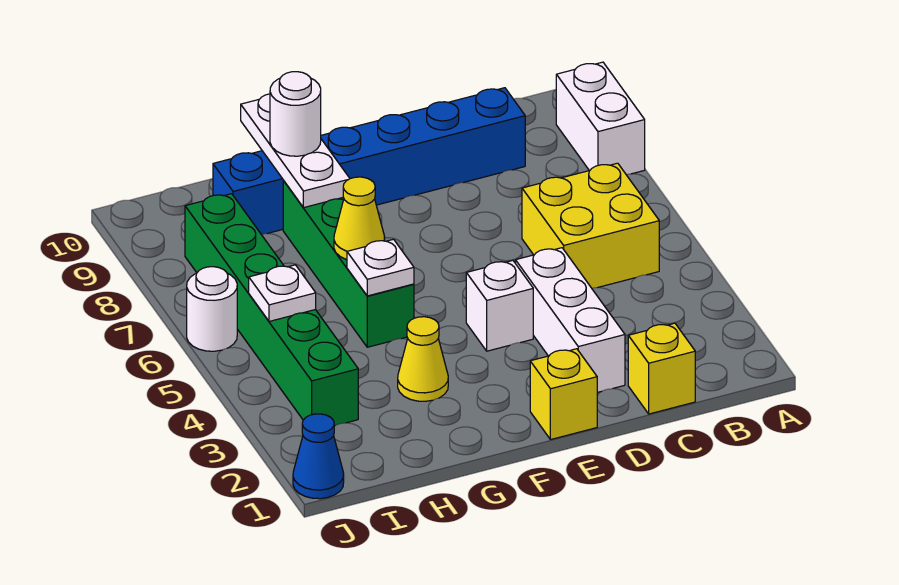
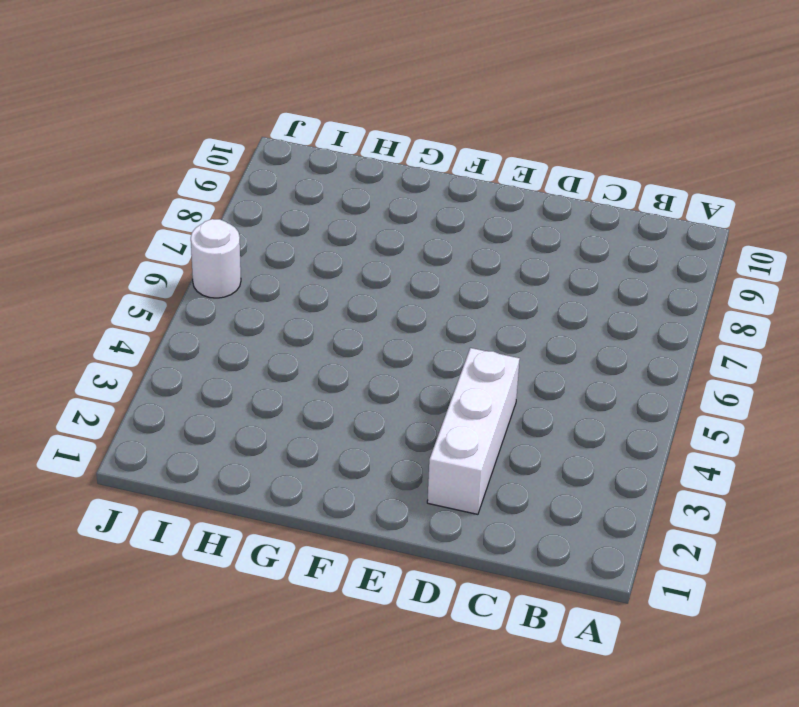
none -> white brick A8:A9 level 1
none -> yellow brick B5:C6 level 1
none -> yellow brick C1 level 1

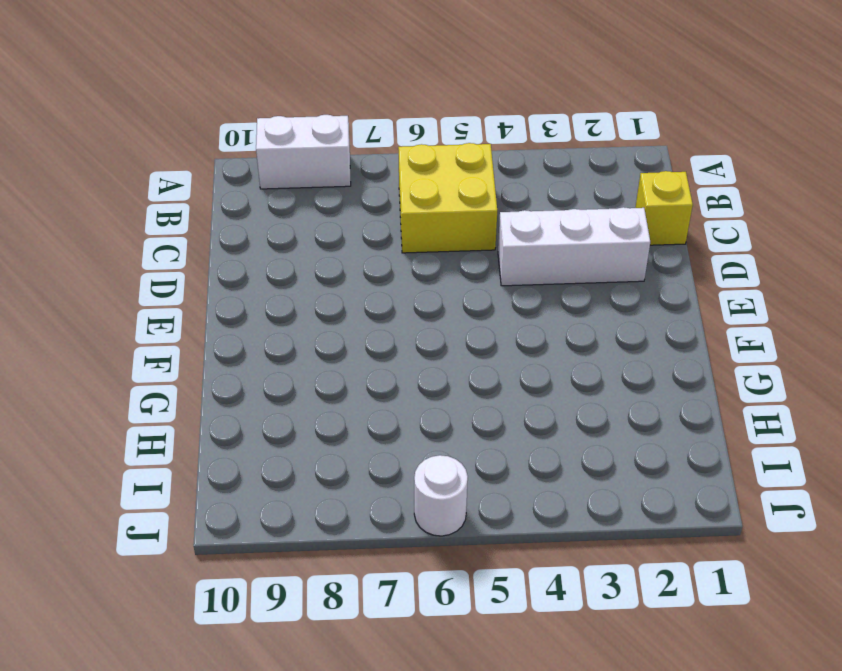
none -> blue brick C9:H9 level 1
none -> yellow brick E1 level 1
none -> white brick E4 level 1

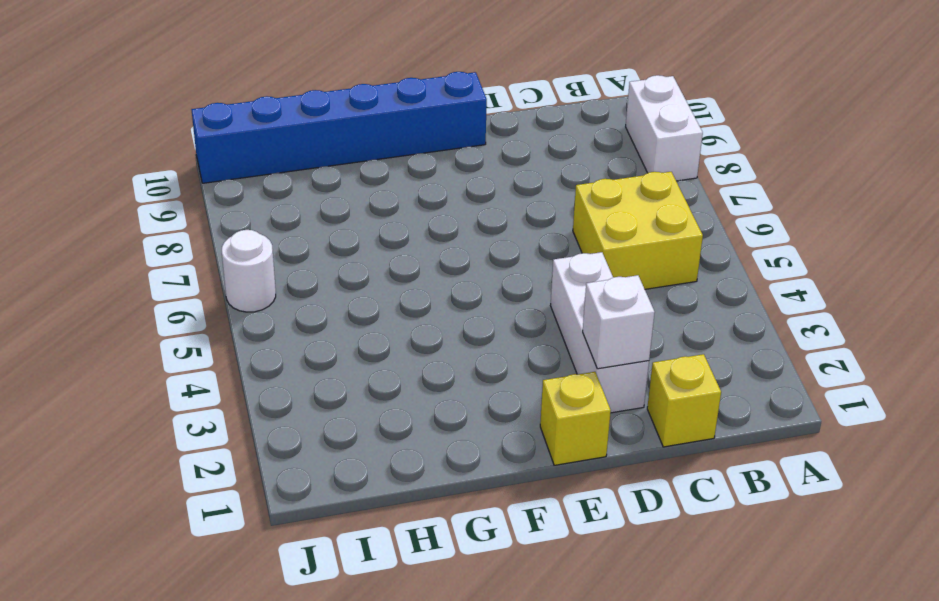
white brick D2 level 2 -> white brick E4 level 1
blue brick E10:J10 level 1 -> blue brick C9:H9 level 1
none -> yellow cone G3 level 1
none -> green brick G5:G8 level 1
none -> green brick I3:I8 level 1

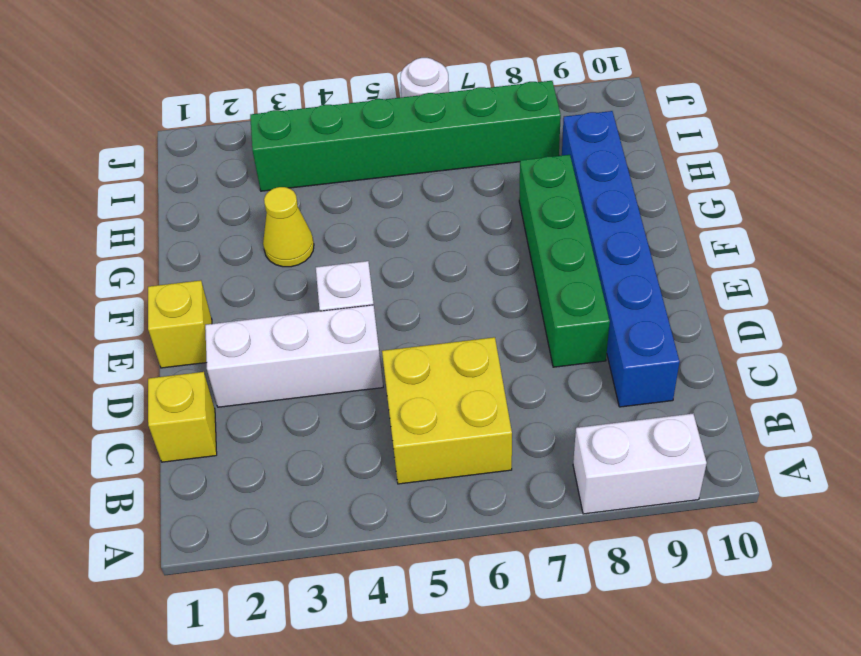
green brick D8:G8 level 1 -> green brick G5:G8 level 1
none -> blue cone J1 level 1
none -> white plate G5 level 2
none -> yellow cone G6 level 2

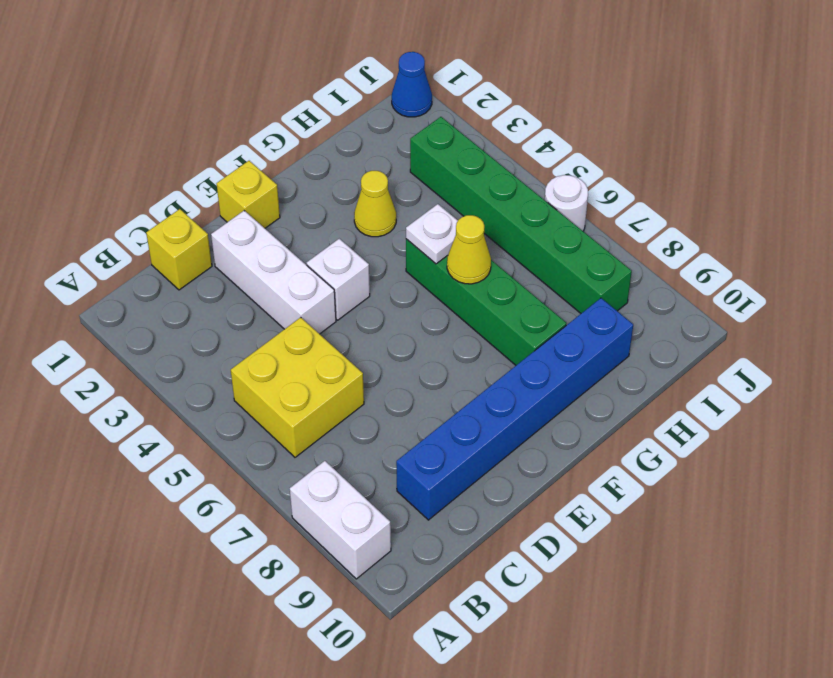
none -> white plate G8:G10 level 2
none -> white plate I5 level 2
none -> white round brick G9 level 3

